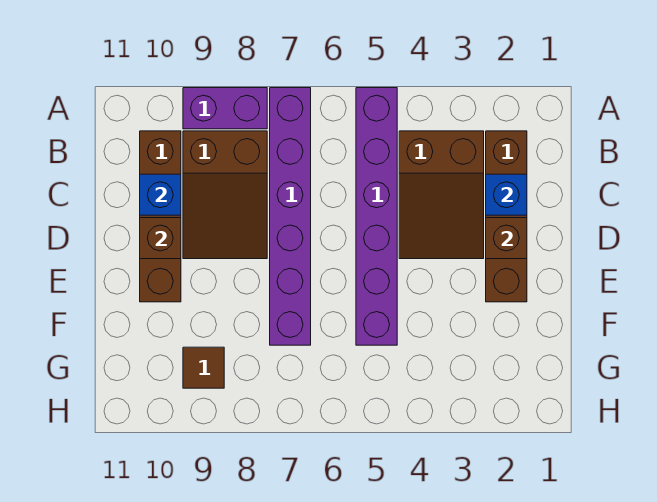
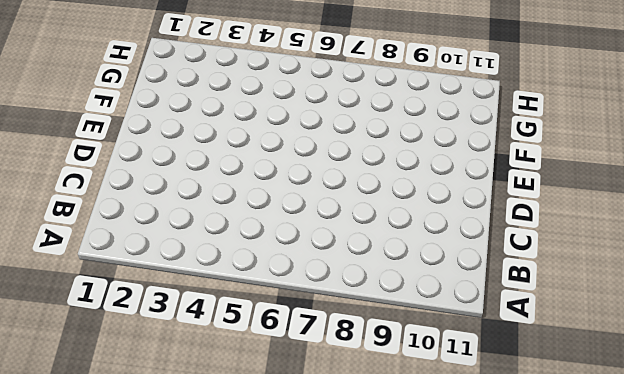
none -> purple brick A5:F5 level 1
none -> purple brick A7:F7 level 1
none -> purple brick A8:A9 level 1

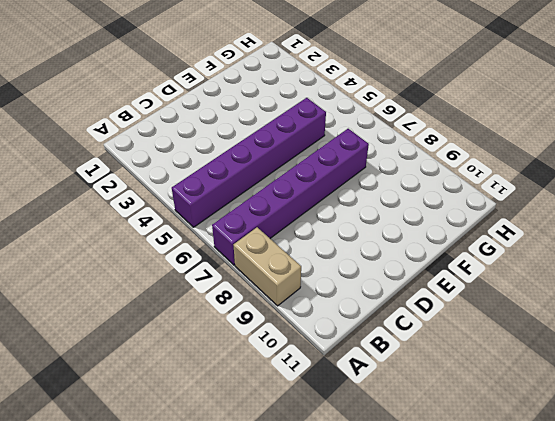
tan brick A8:A9 level 1 -> purple brick A8:A9 level 1
none -> brown brick B2:E2 level 1
none -> brown slope B3:D4 level 1 top B
none -> brown slope B8:D9 level 1 top B

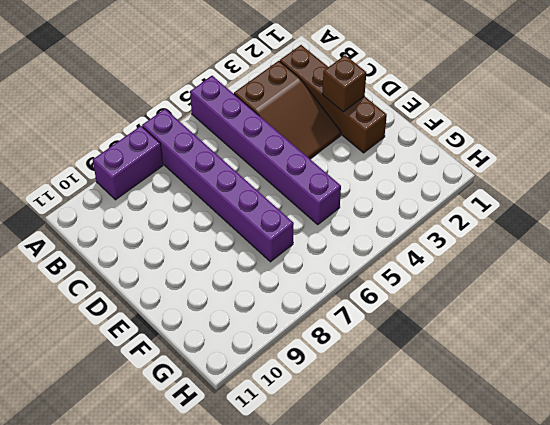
none -> brown slope B8:D9 level 1 top B
none -> brown brick B10:E10 level 1
none -> brown tile G9 level 1

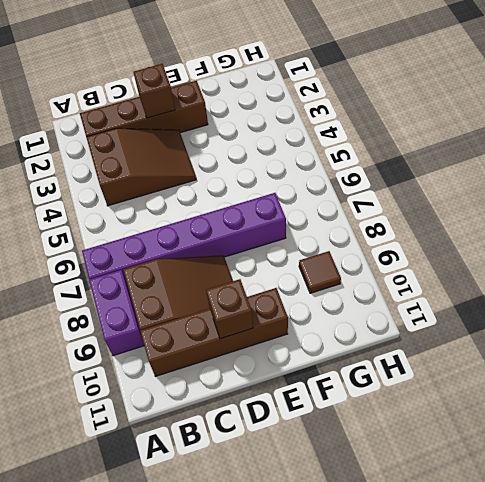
none -> purple brick A5:F5 level 1
none -> blue brick C2 level 2
none -> blue brick C10 level 2

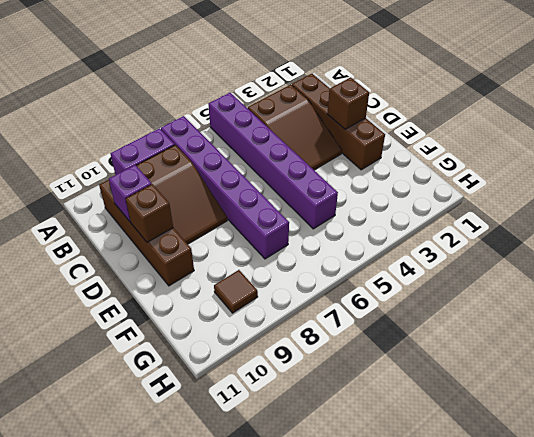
purple brick C10 level 2 -> blue brick C10 level 2
none -> blue brick C2 level 2

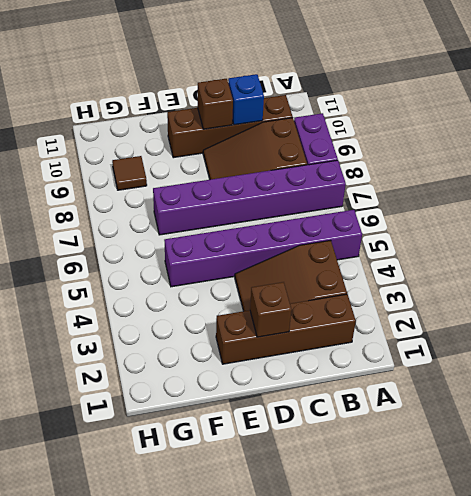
none -> blue brick C2 level 2

